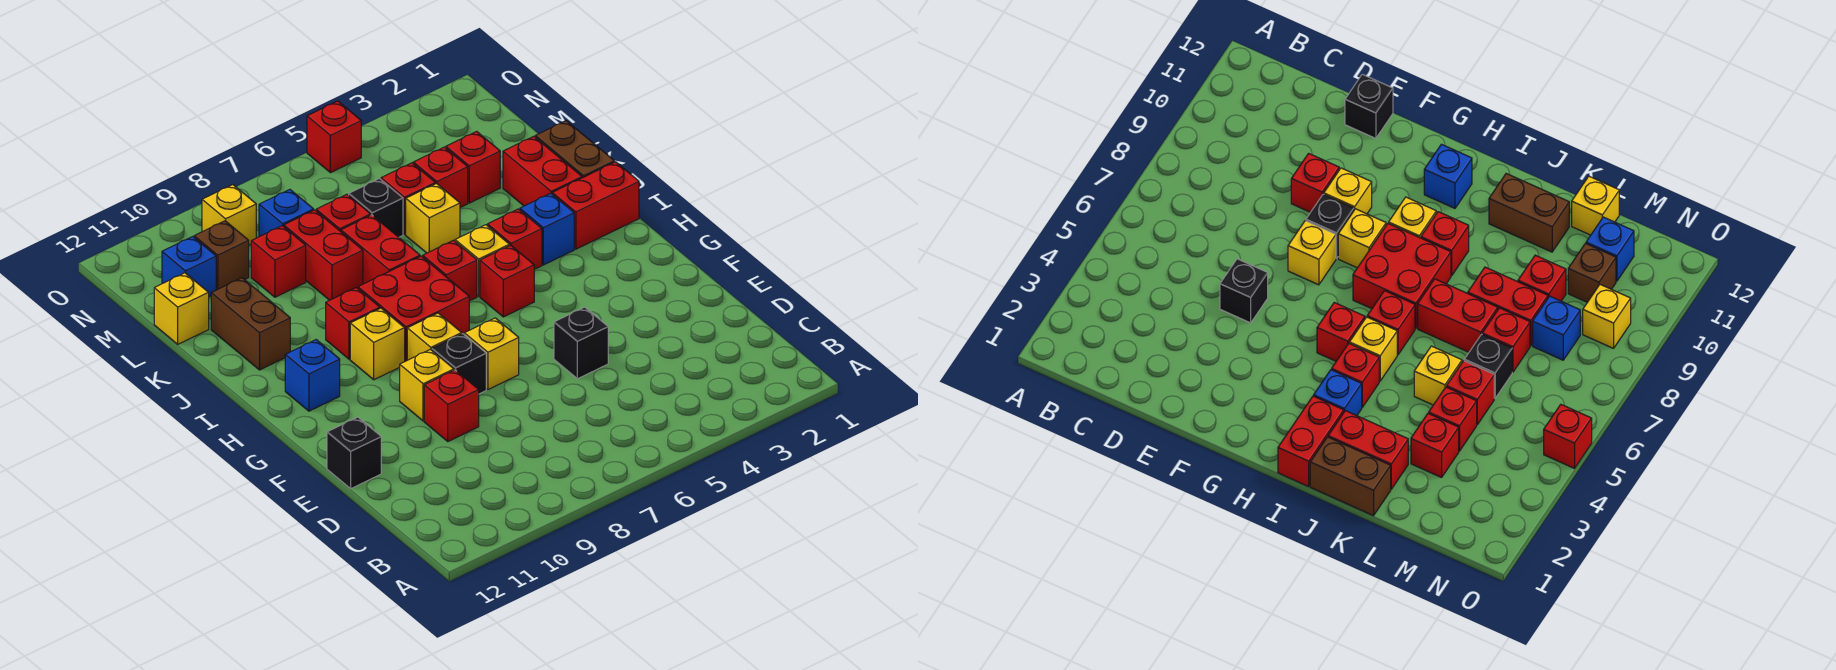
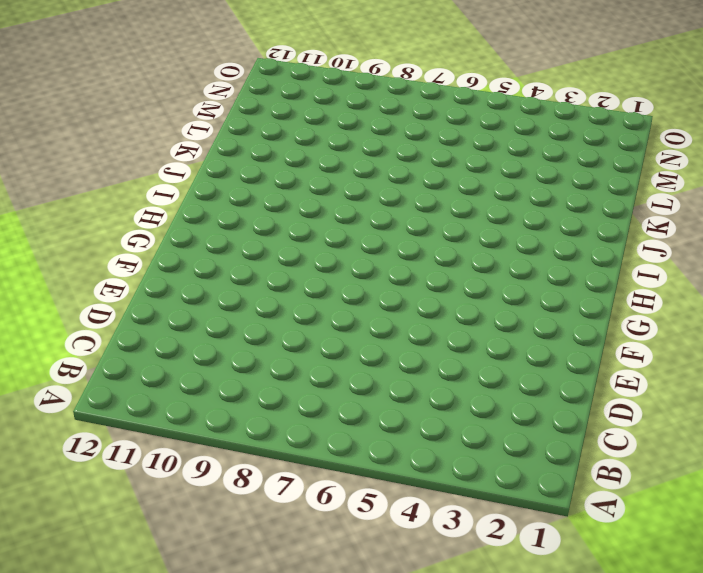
none -> black brick E5 level 1
none -> red brick E9 level 1
none -> black brick E12 level 1
none -> yellow brick F7 level 1

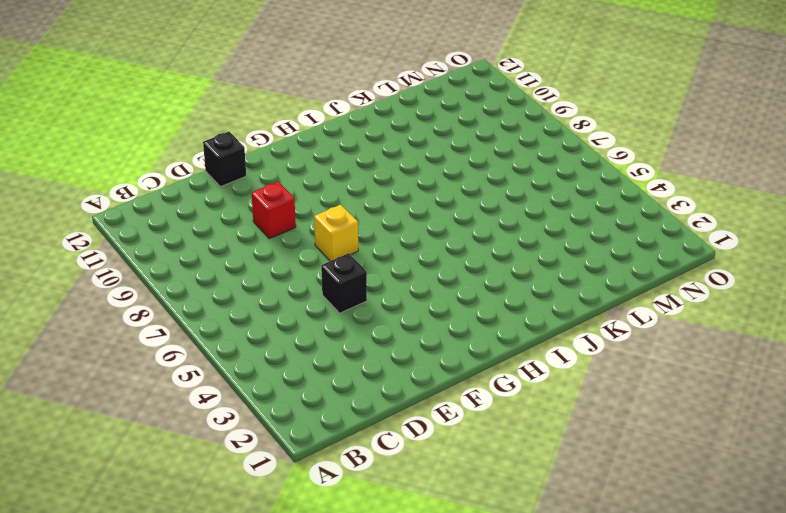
none -> black brick F8 level 1
none -> yellow brick F9 level 1
none -> yellow brick G8 level 1
none -> red brick H5 level 1

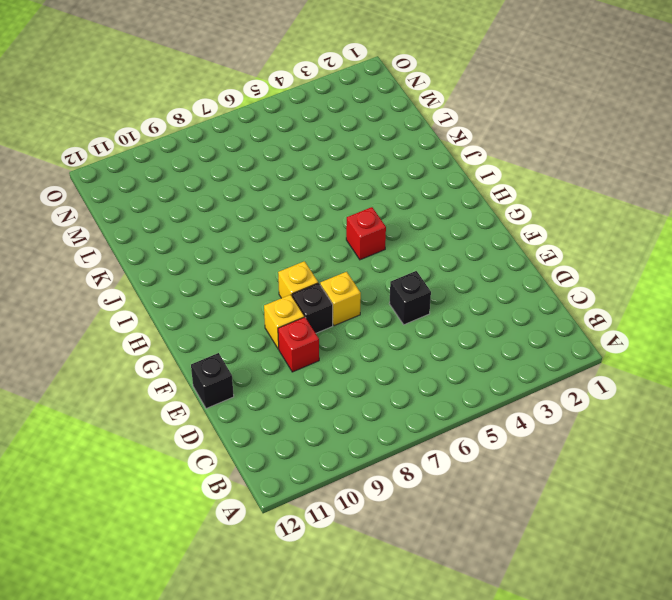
none -> red brick H7:I8 level 1
none -> yellow brick H9 level 1
none -> blue brick H11 level 1
none -> red brick I1:I2 level 1

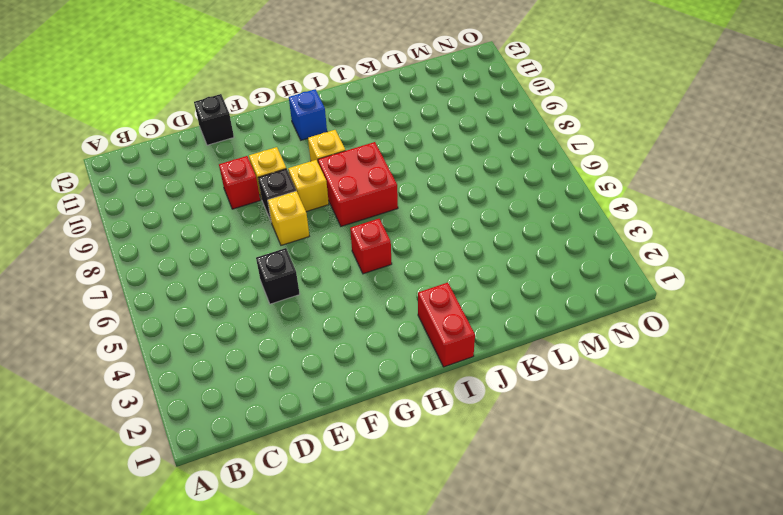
none -> blue brick I3 level 1
none -> red brick I4 level 1
none -> yellow brick I5 level 1
none -> red brick I6 level 1

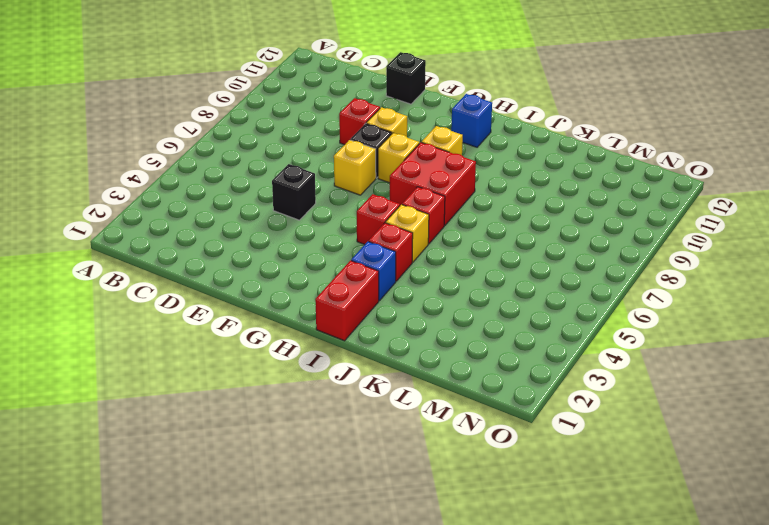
none -> red brick I9 level 1
none -> brown brick J1:K1 level 1
none -> red brick J2:K2 level 1
none -> red brick J7:K7 level 1

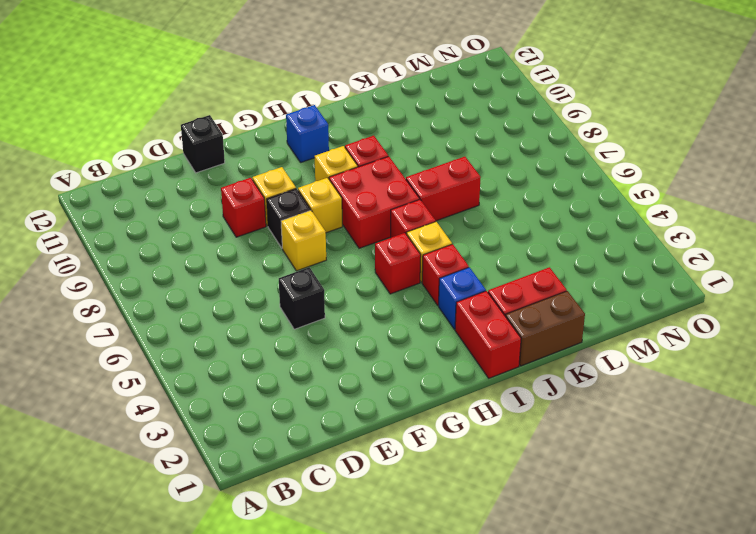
none -> brown brick J11:K11 level 1
none -> yellow brick K5 level 1
none -> red brick K8:L8 level 1
none -> red brick L3 level 1

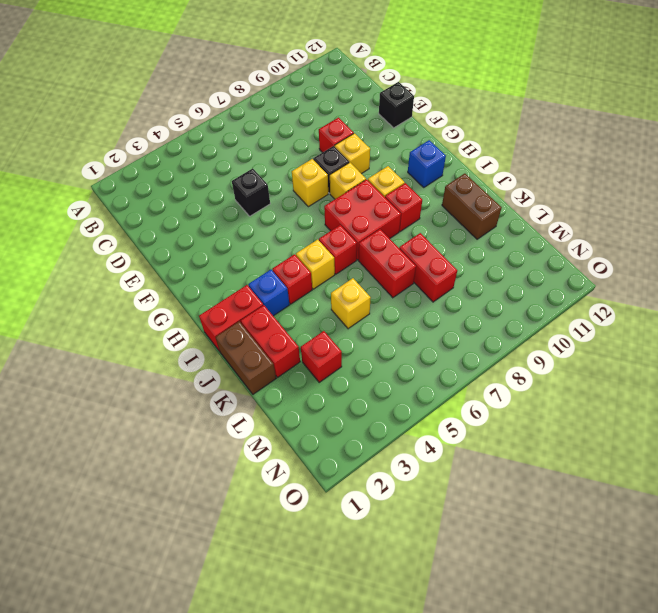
none -> red brick H5 level 1
none -> red brick L4 level 1
none -> red brick L5 level 1
none -> black brick L6 level 1

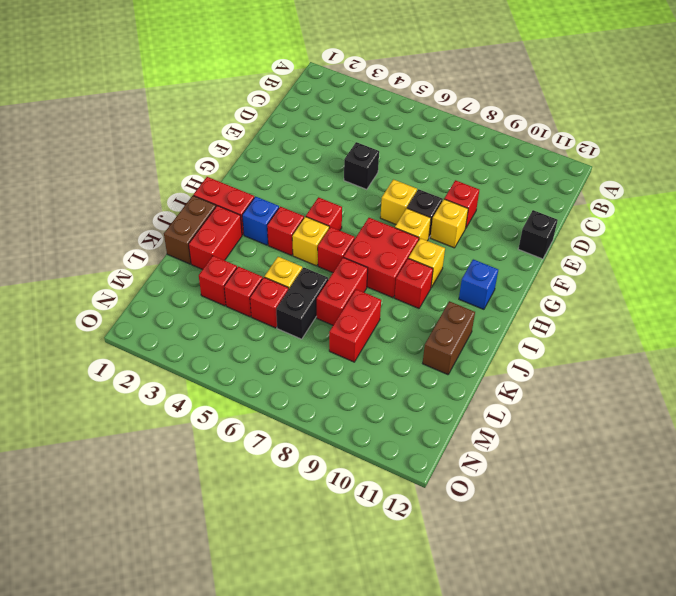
black brick K6:L6 level 1 -> black brick L6 level 1
none -> red brick L7 level 1
none -> red brick L9 level 1
none -> yellow brick L12 level 1
none -> blue brick M8 level 1

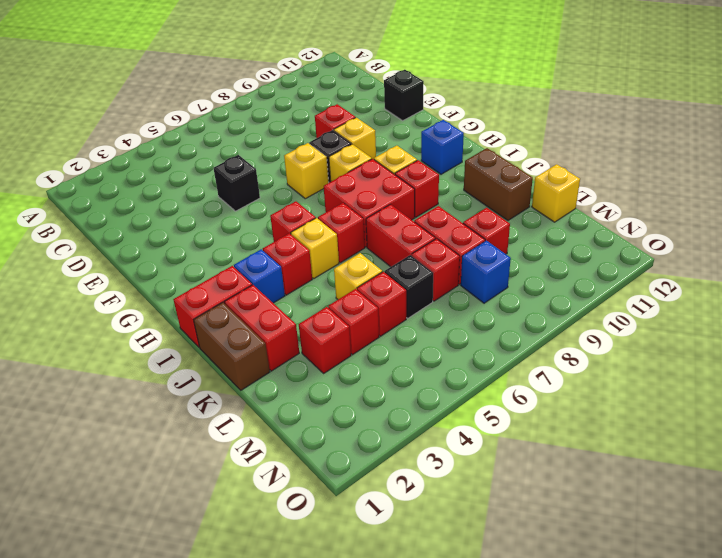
none -> brown brick M10 level 1
none -> blue brick M11 level 1
none -> yellow brick N9 level 1
none -> red brick O5 level 1

